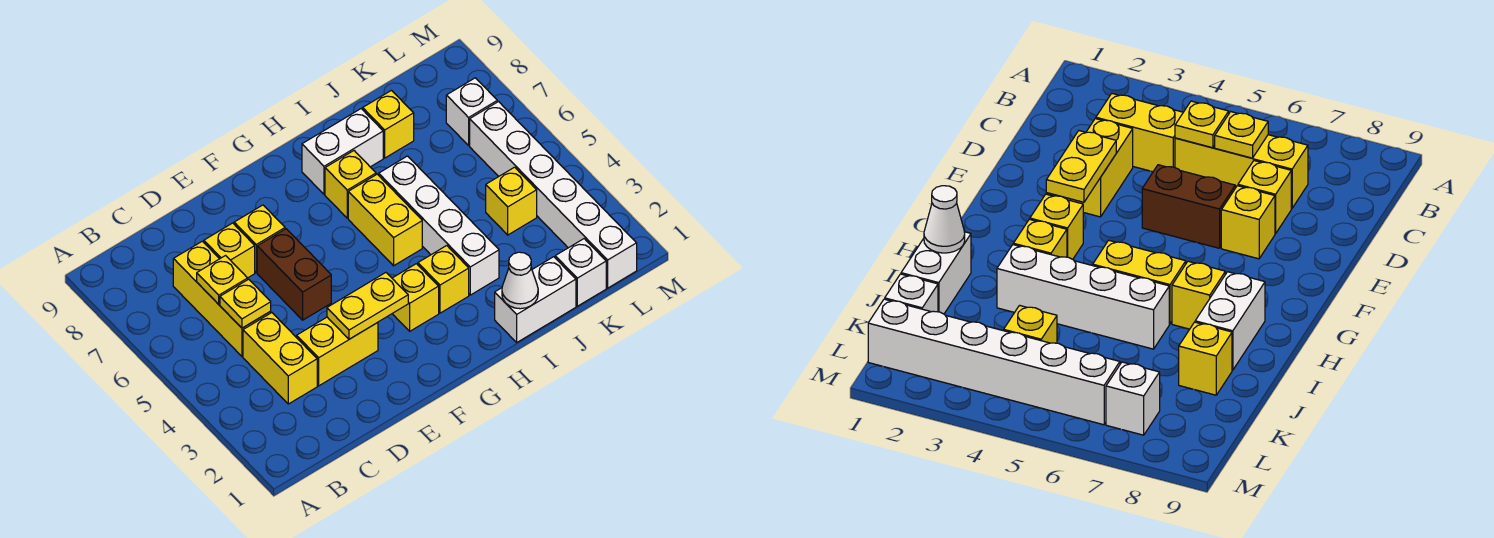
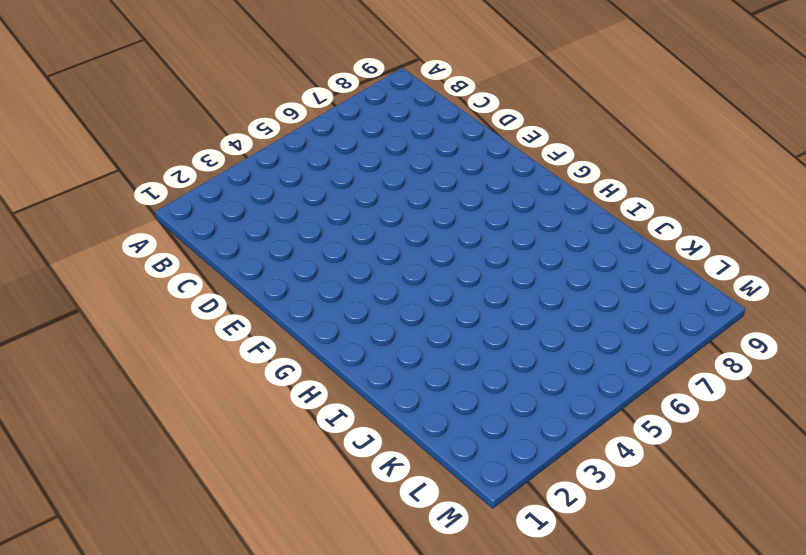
none -> yellow brick C3:C4 level 1
none -> yellow brick C5:C7 level 1
none -> yellow brick D3:E3 level 1

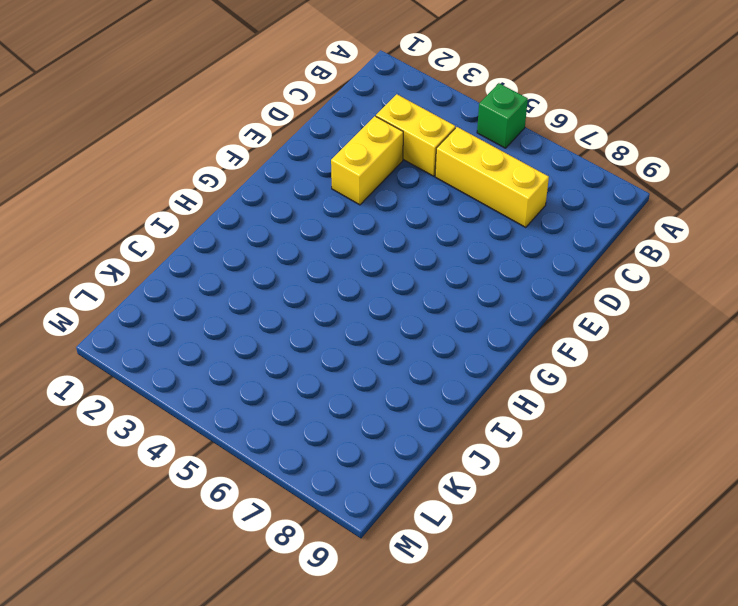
green brick A5 level 1 -> none
none -> yellow brick D7 level 1
none -> brown brick E5:E6 level 1
none -> yellow brick E7 level 1

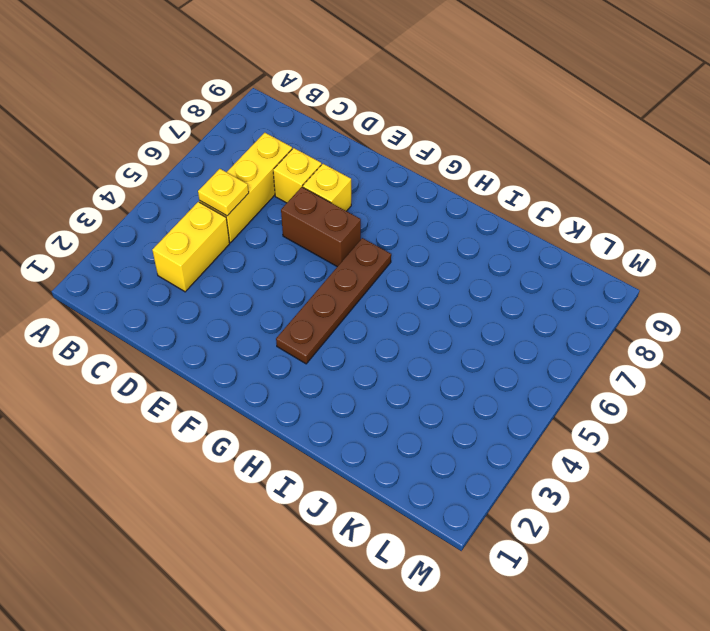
brown brick E6:F6 level 1 -> brown brick E5:E6 level 1
brown plate G3:G6 level 1 -> yellow brick G3 level 1
none -> yellow brick D3:E3 level 1
none -> yellow brick H3 level 1
none -> yellow brick H5:H6 level 1

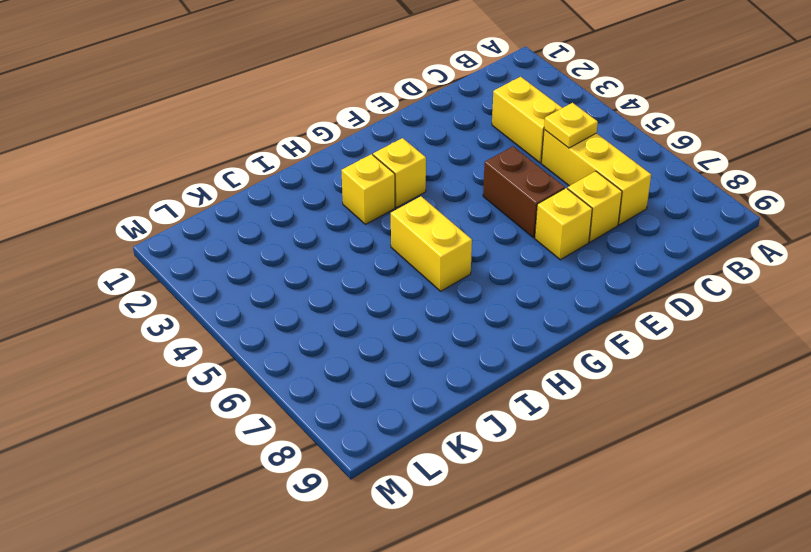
none -> yellow brick D3:E3 level 1
none -> yellow brick H7 level 1
none -> white brick H8:I8 level 1

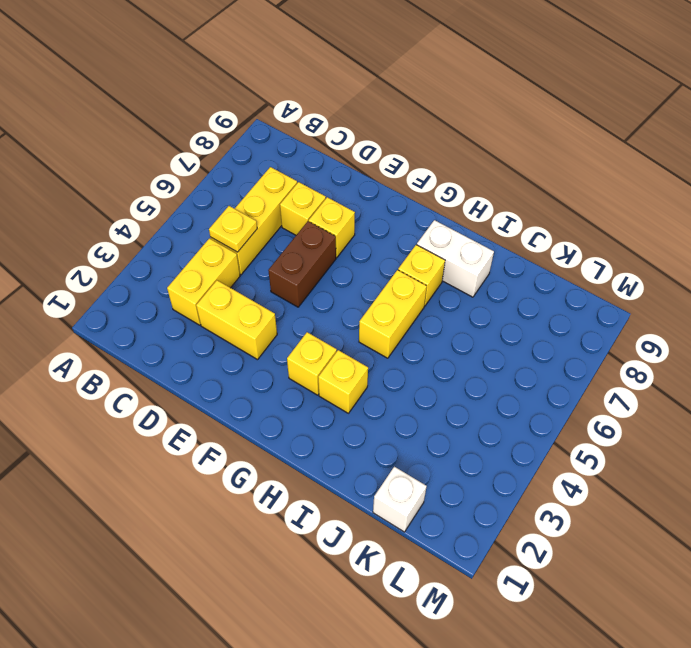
none -> white brick I1:J1 level 1
none -> white brick I3:I6 level 1
none -> yellow brick J8 level 1

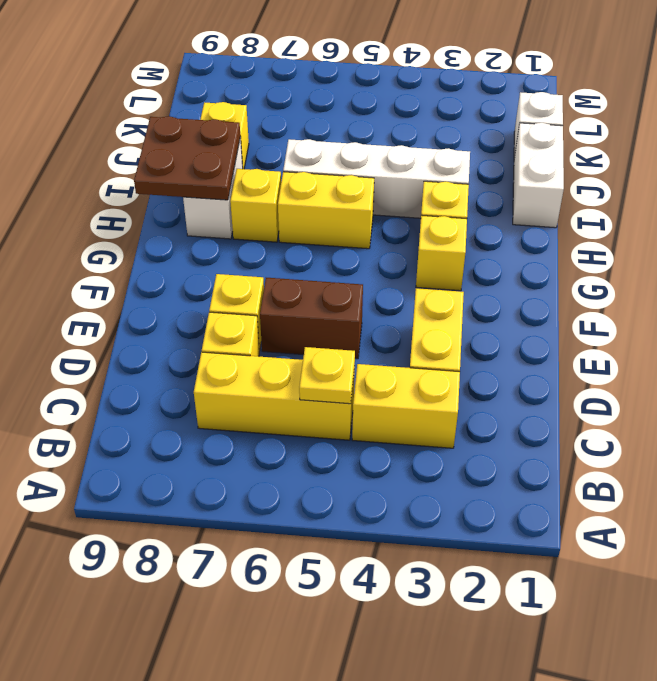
brown plate H8:I9 level 2 -> none
none -> yellow brick K4 level 1
none -> white brick L1:L6 level 1
none -> white brick L7 level 1

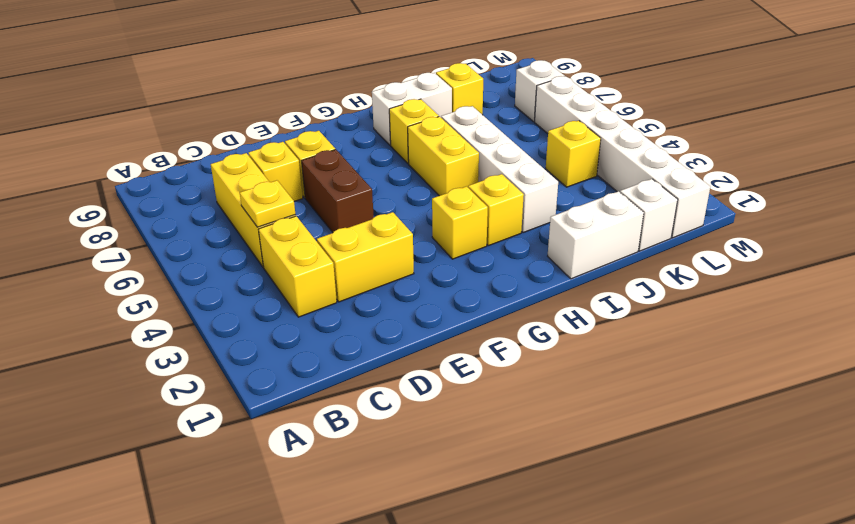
none -> yellow plate C6 level 2
none -> yellow plate E3:F3 level 2
none -> white cone I1 level 2

